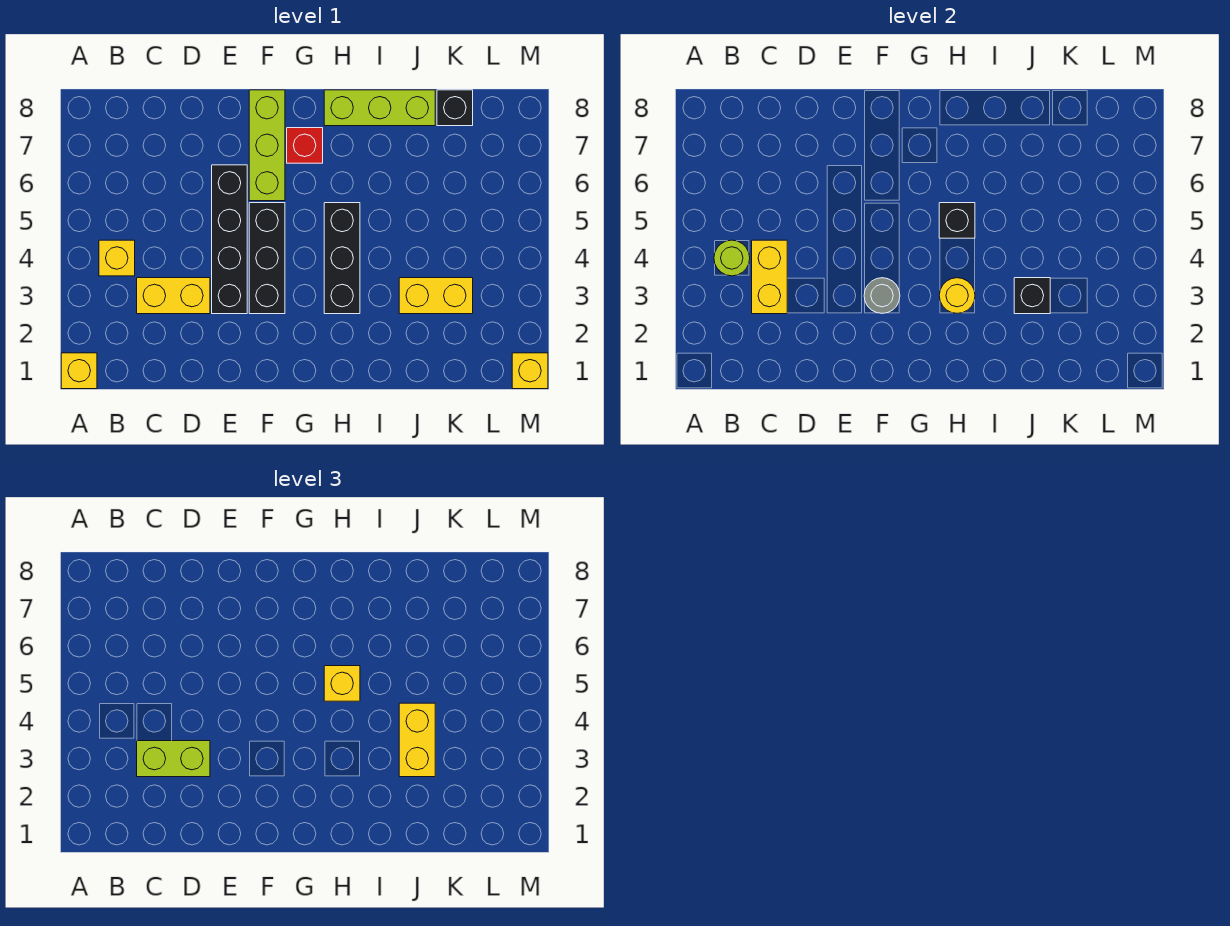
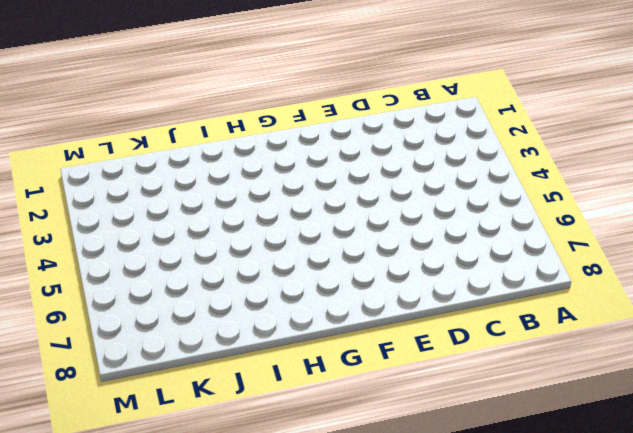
none -> yellow brick A1 level 1
none -> yellow brick B4 level 1
none -> yellow brick C3:D3 level 1

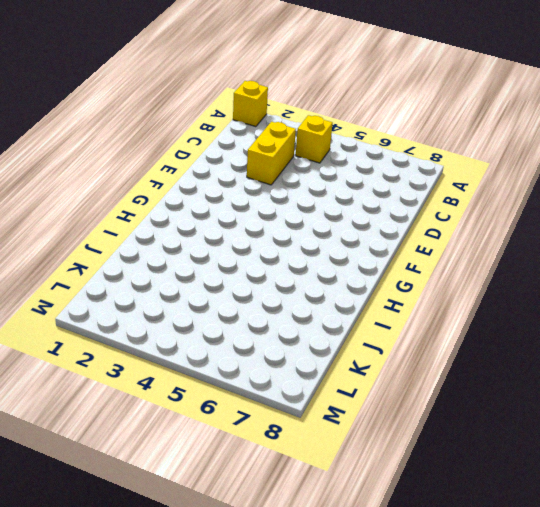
none -> black brick E3:E6 level 1
none -> black brick F3:F5 level 1
none -> lime brick F6:F8 level 1

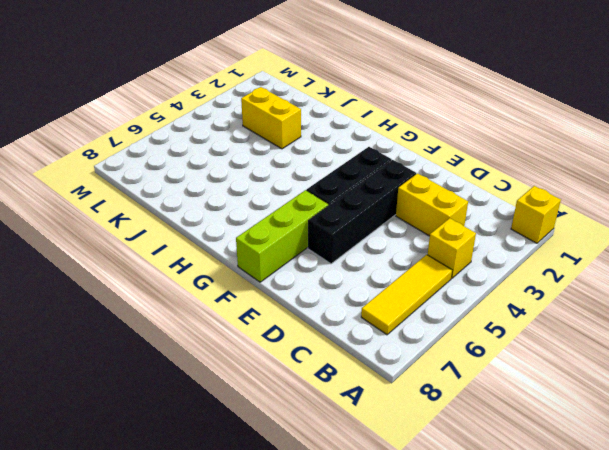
yellow tile B5:B7 level 1 -> none
none -> red brick G7 level 1
none -> black brick H3:H5 level 1
none -> lime brick H8:J8 level 1

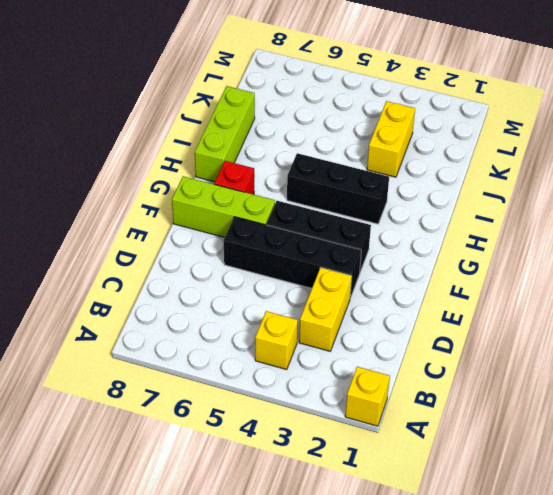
none -> black brick K8 level 1
none -> yellow brick M1 level 1
none -> lime round brick B4 level 2

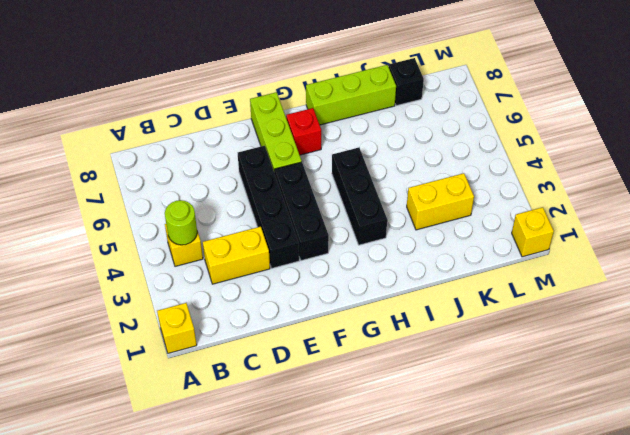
none -> yellow brick C3:C4 level 2
none -> grey round brick F3 level 2
none -> yellow round brick H3 level 2

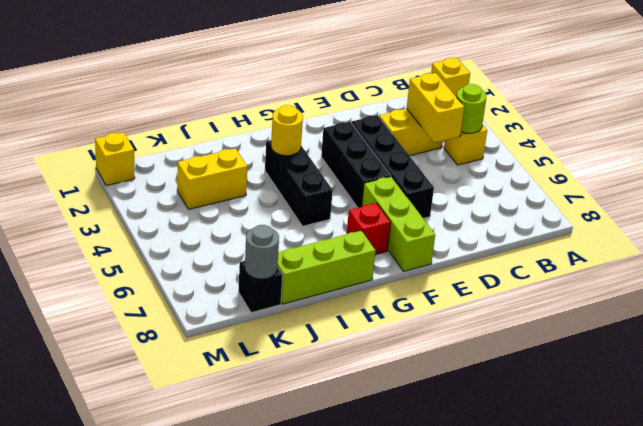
grey round brick K8 level 2 -> grey round brick F3 level 2
none -> black brick H5 level 2
none -> black brick J3 level 2
none -> lime brick C3:D3 level 3

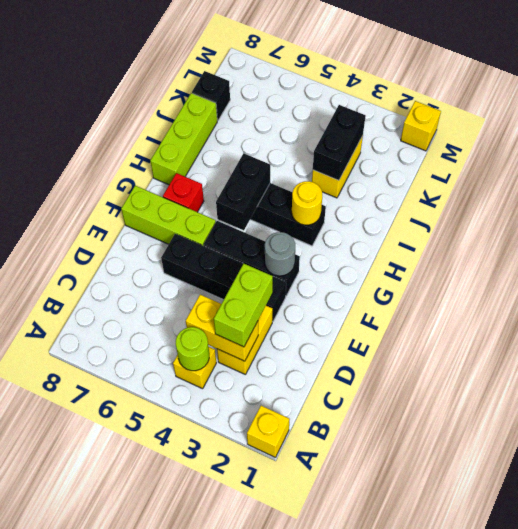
black brick G5:H5 level 2 -> black brick H5 level 2
black brick J3:K3 level 2 -> black brick J3 level 2
none -> yellow brick H5 level 3
none -> yellow brick J3:J4 level 3

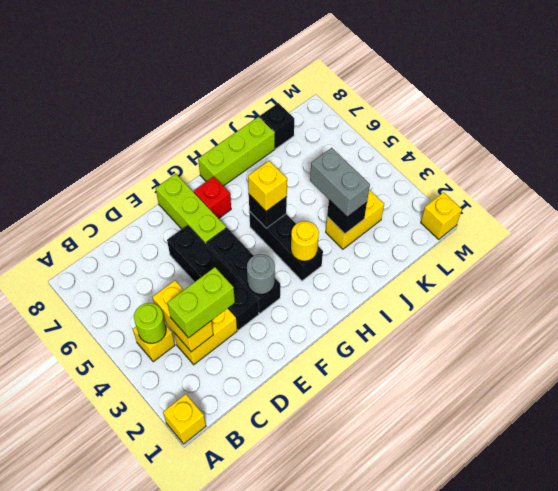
grey brick J3:J4 level 3 -> yellow brick J3:J4 level 3

